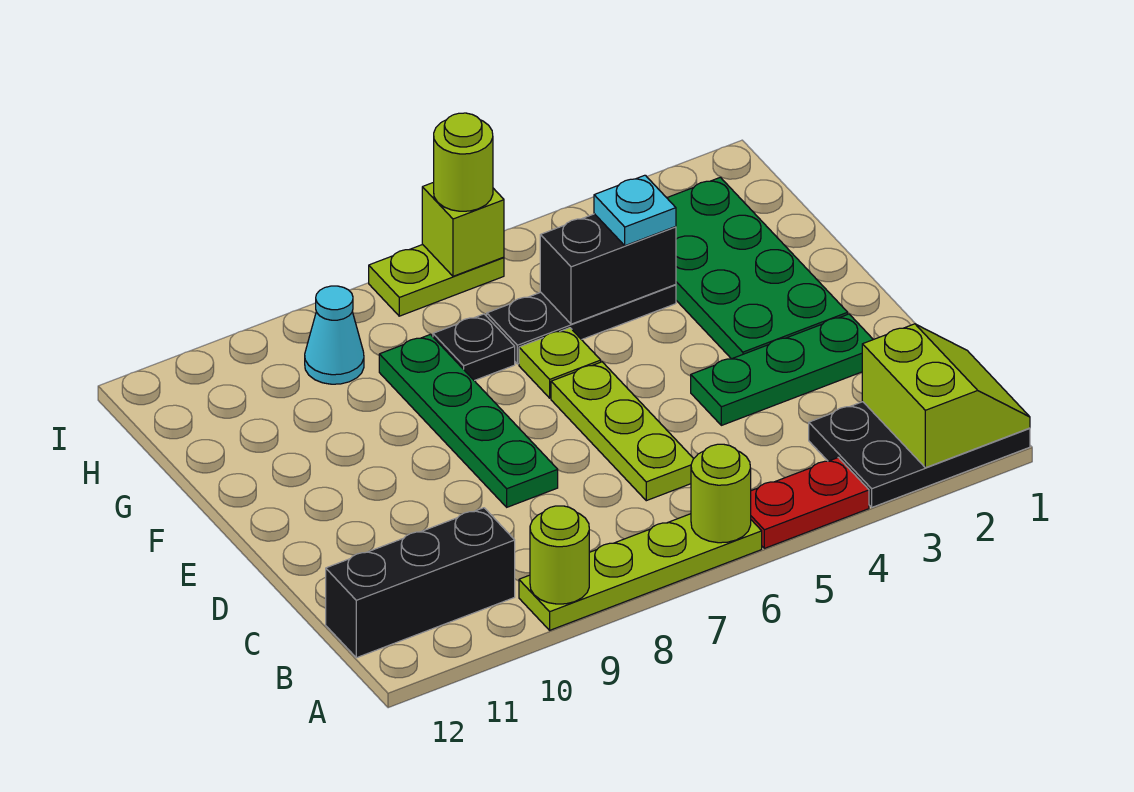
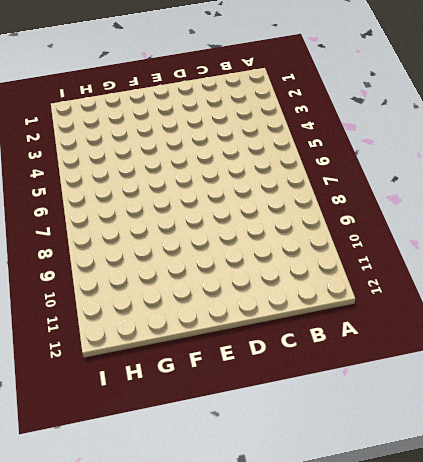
none -> black plate A1:B3 level 1
none -> red plate A4:A5 level 1
none -> lime plate A6:A9 level 1

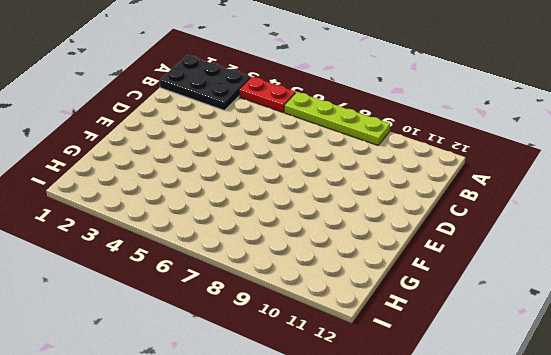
none -> black brick B10:B12 level 1
none -> lime plate C6:E6 level 1
none -> green plate D2:D4 level 1

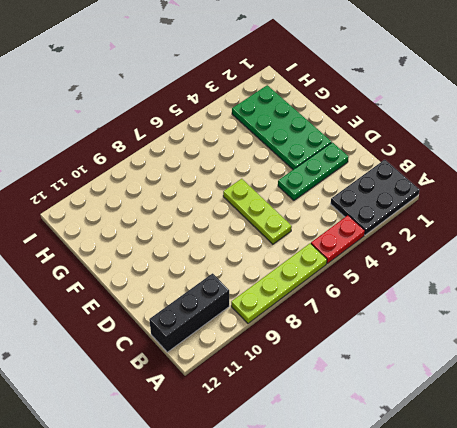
none -> green plate D8:G8 level 1
none -> lime plate F6 level 1
none -> black plate G4:G6 level 1

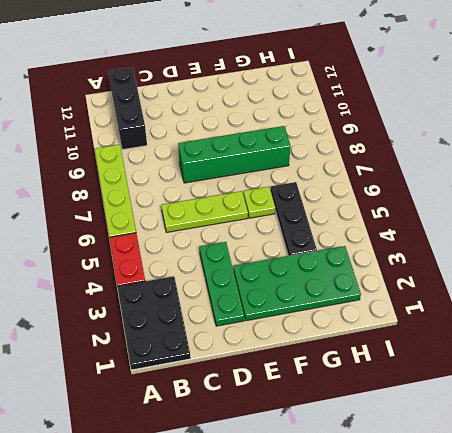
green brick D8:G8 level 1 -> green plate D8:G8 level 1
none -> black plate G7 level 1
none -> cyan cone H9 level 1
none -> lime plate I6:I7 level 1

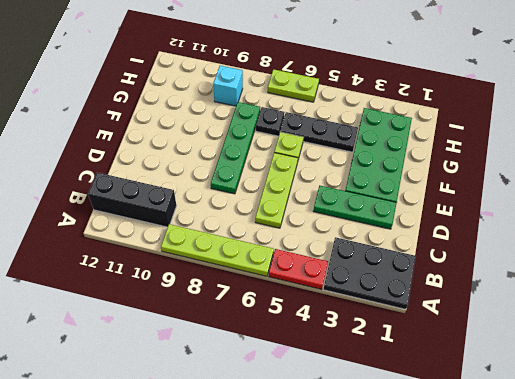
cyan brick H9 level 1 -> cyan cone H9 level 1
none -> lime slope A1:B2 level 2 top 2
none -> lime round brick A6 level 2
none -> lime round brick A9 level 2

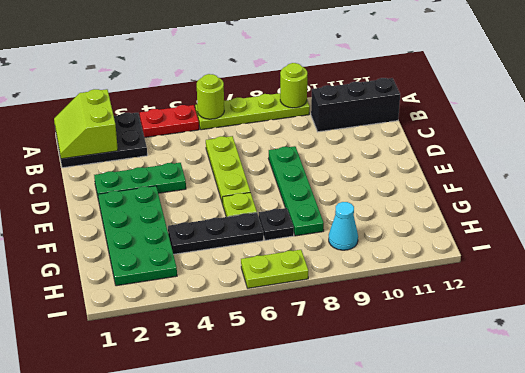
none -> black brick G4:G5 level 2
none -> lime brick I6 level 2
none -> cyan plate G4 level 3

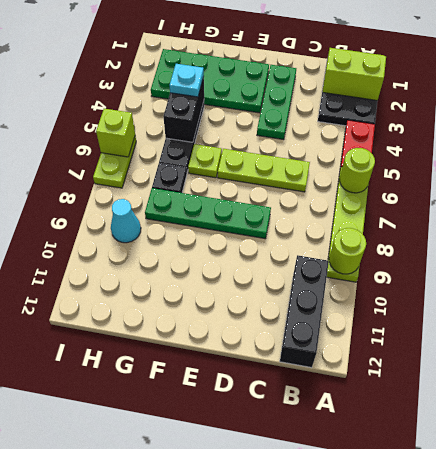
none -> lime round brick I6 level 3

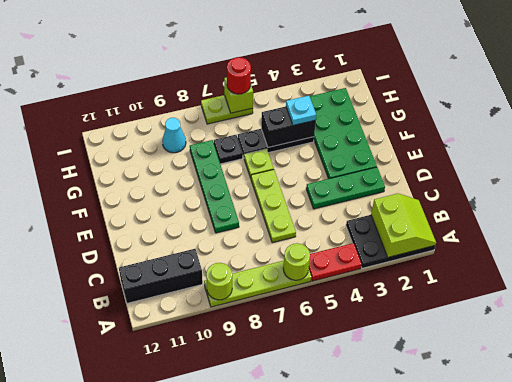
red round brick I6 level 3 -> lime round brick I6 level 3

